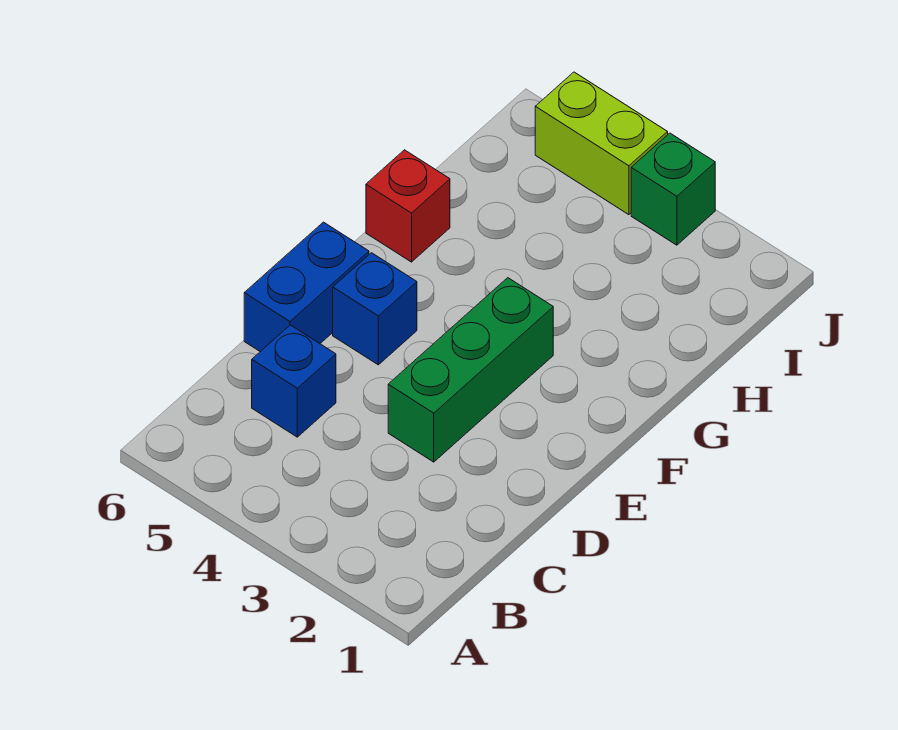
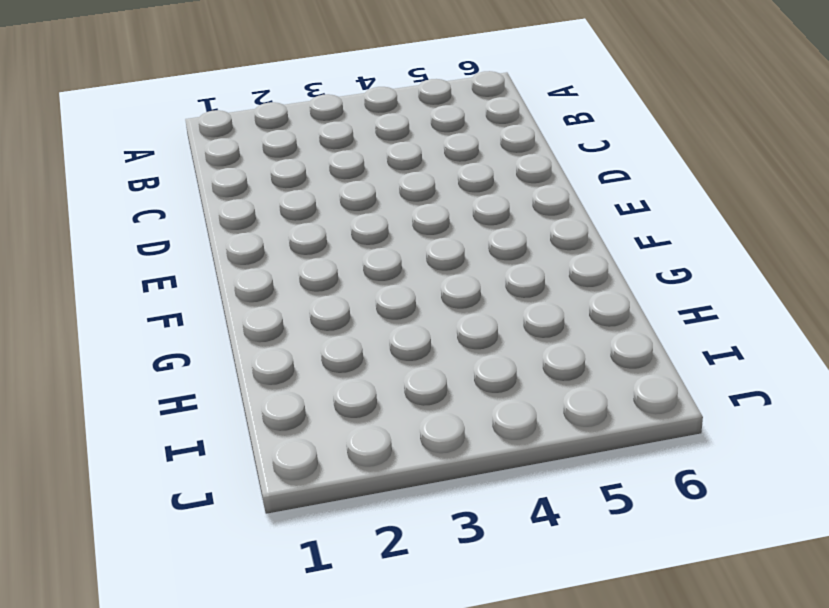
none -> blue brick C5 level 1
none -> green brick D3:F3 level 1

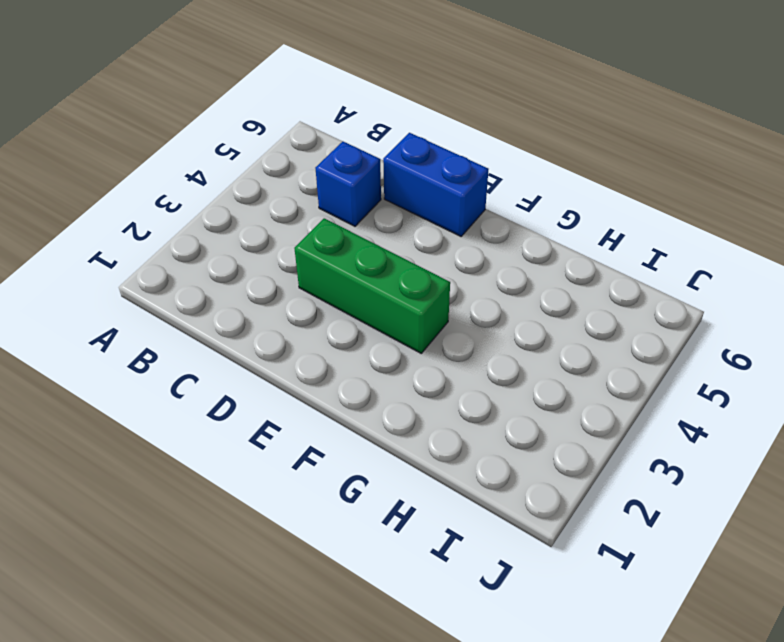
none -> blue brick E5 level 1
none -> red brick G6 level 1

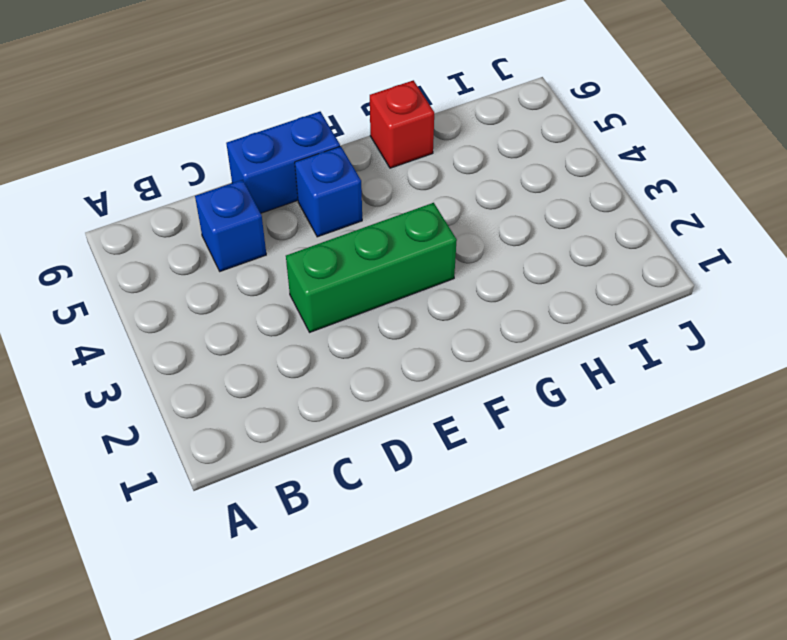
none -> green brick J3 level 1
none -> lime brick J4:J5 level 1

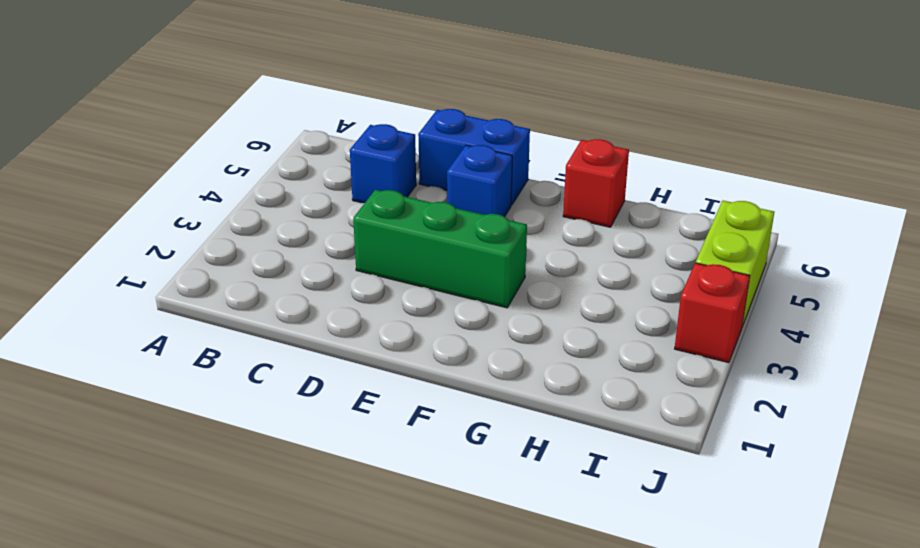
red brick J3 level 1 -> green brick J3 level 1

